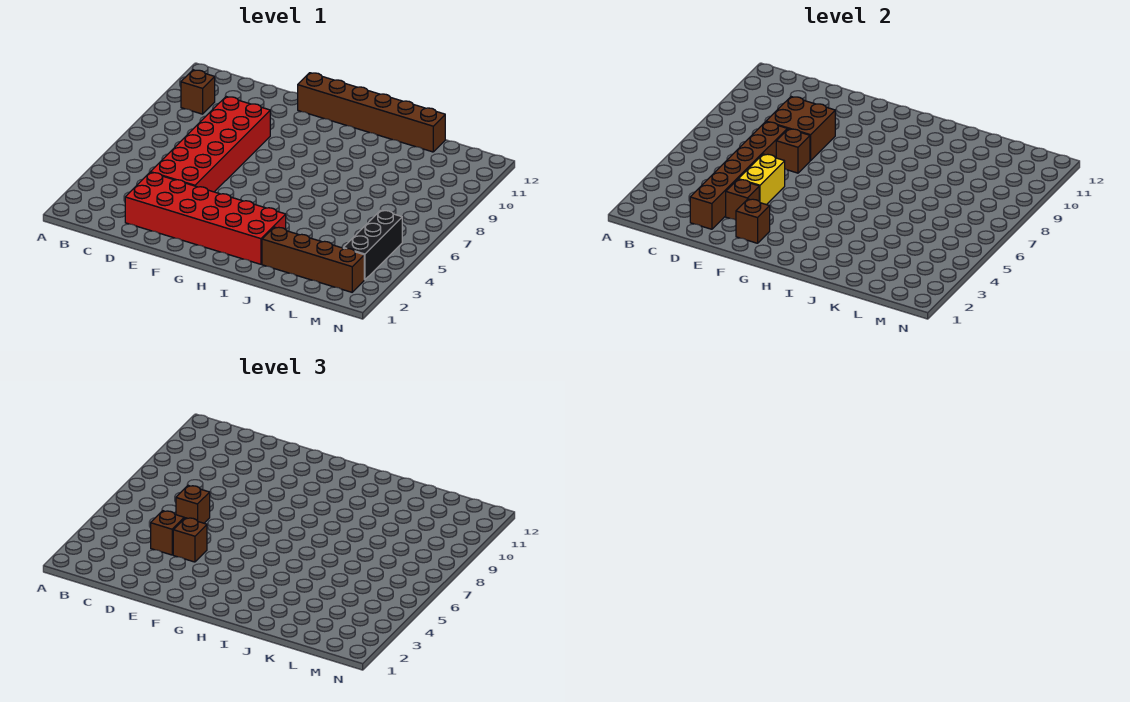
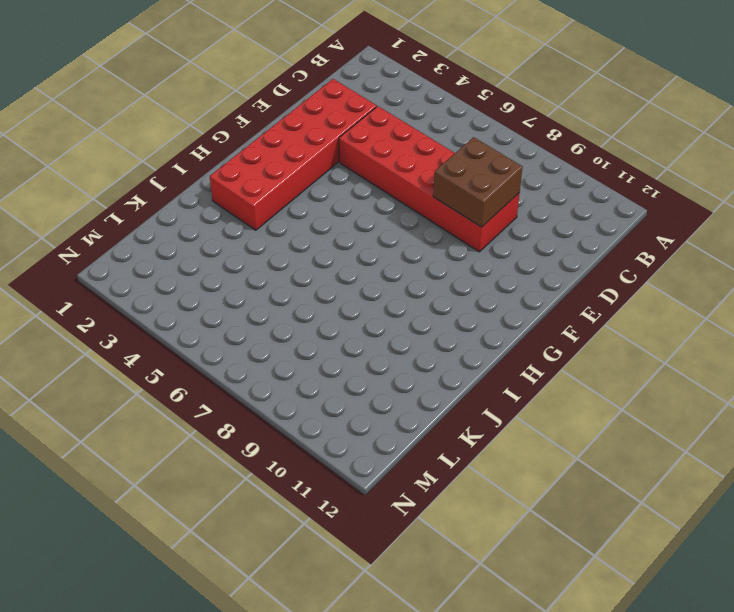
none -> brown brick B10 level 1
none -> brown brick F12:K12 level 1
none -> brown brick J2:M2 level 1

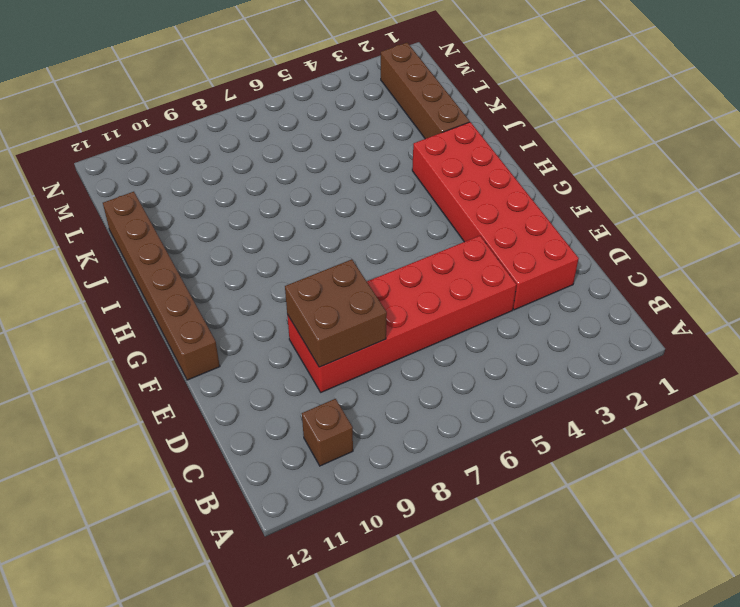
none -> black brick M3:M5 level 1
none -> brown brick D2:D7 level 2
none -> brown brick E3 level 2

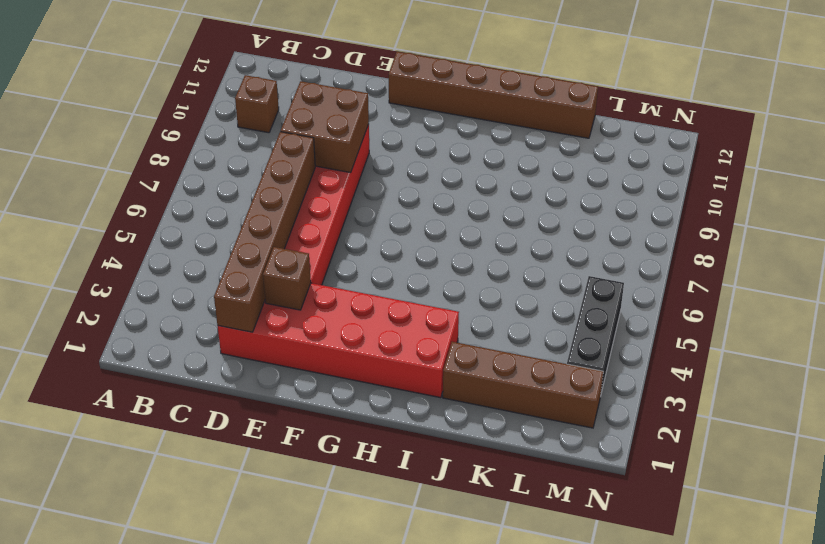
none -> yellow brick E4:E5 level 2
none -> brown brick E7 level 2
none -> brown brick F2 level 2

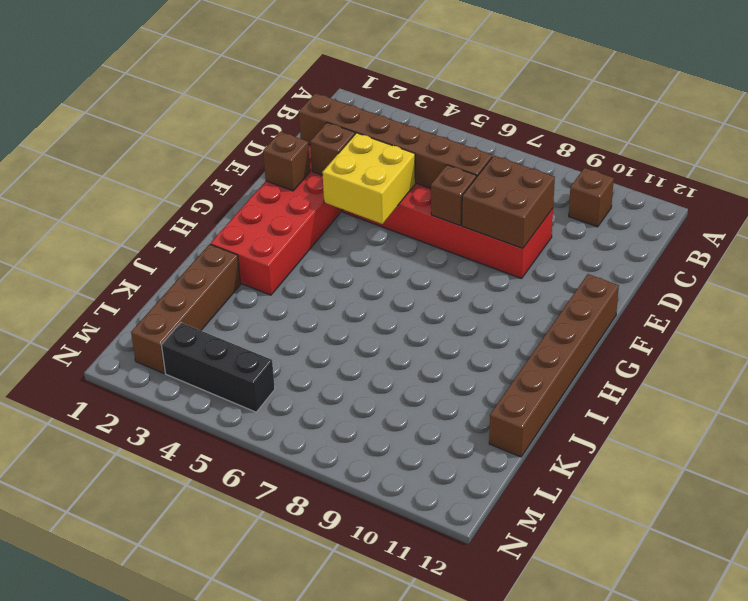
yellow brick E4:F5 level 2 -> yellow brick E4:E5 level 2
none -> brown brick D4 level 3
none -> brown brick D6 level 3
none -> brown brick E4 level 3

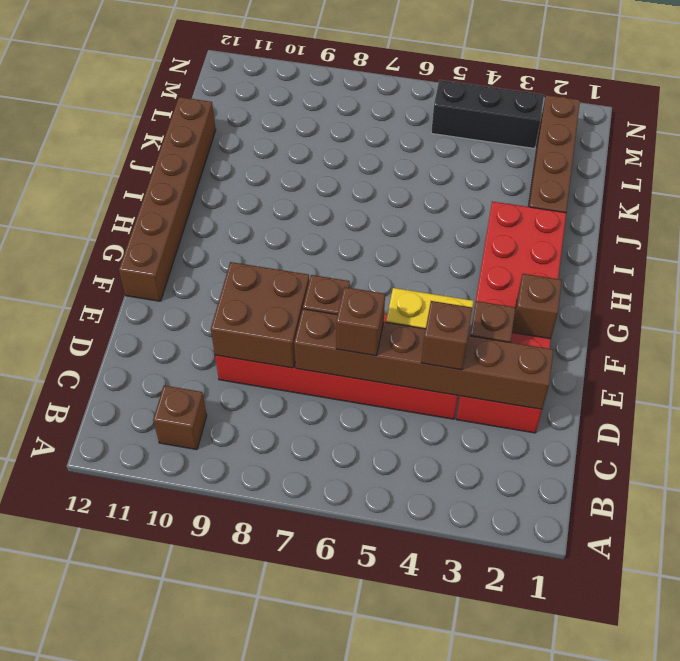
none -> brown brick E4 level 3

